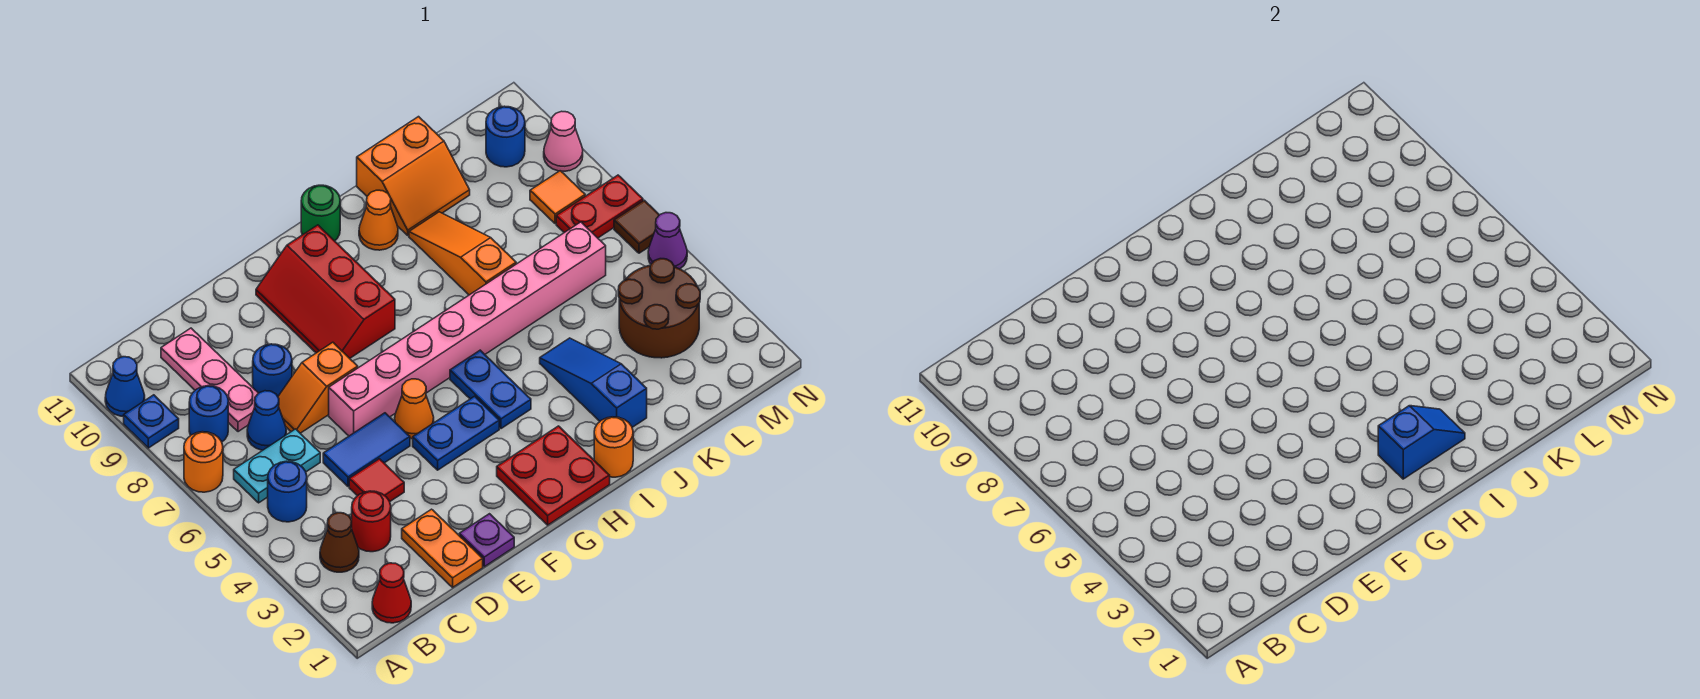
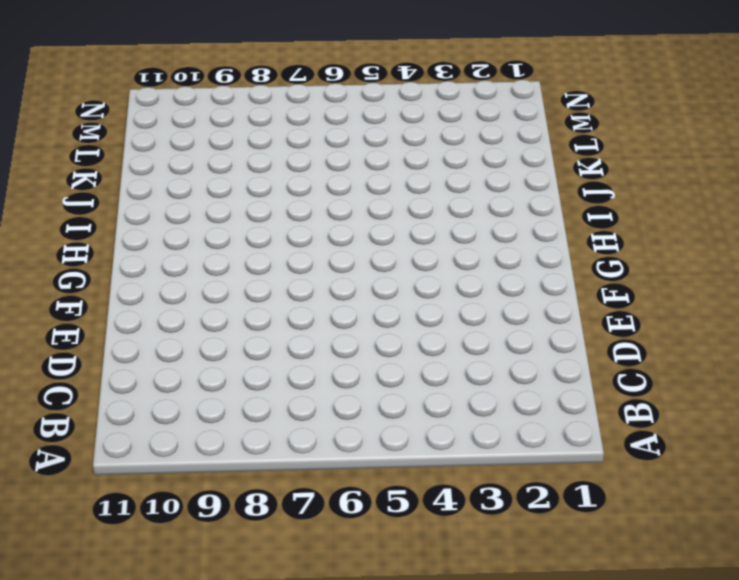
none -> orange round brick A7 level 1
none -> blue plate A9 level 1
none -> blue cone A10 level 1
none -> red cone B1 level 1

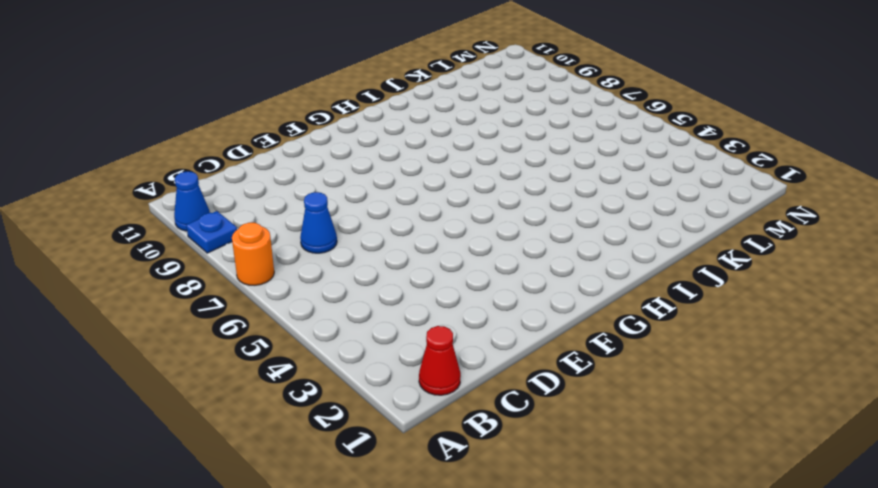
none -> brown cone B3 level 1
none -> blue round brick B5 level 1
none -> cyan plate B6:C6 level 1
none -> blue round brick B8 level 1

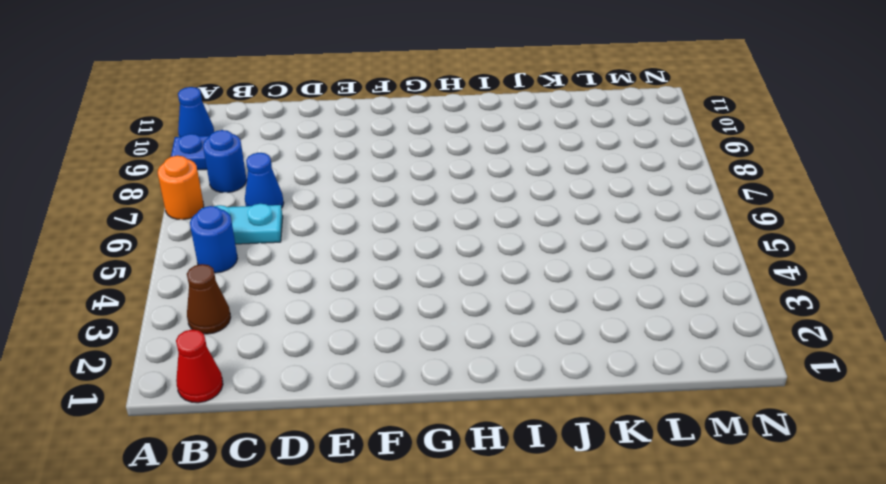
none -> red round brick C3 level 1
none -> pink plate C8:C10 level 1
none -> orange plate D1:D2 level 1
none -> red tile D4 level 1

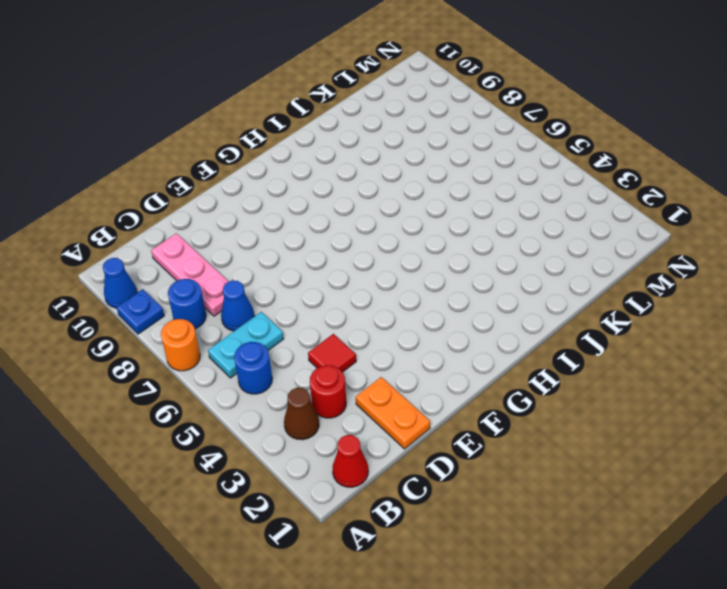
none -> blue tile D5:E5 level 1
none -> orange slope D7:E7 level 1 top E
none -> blue round brick D8 level 1
none -> purple plate E1 level 1

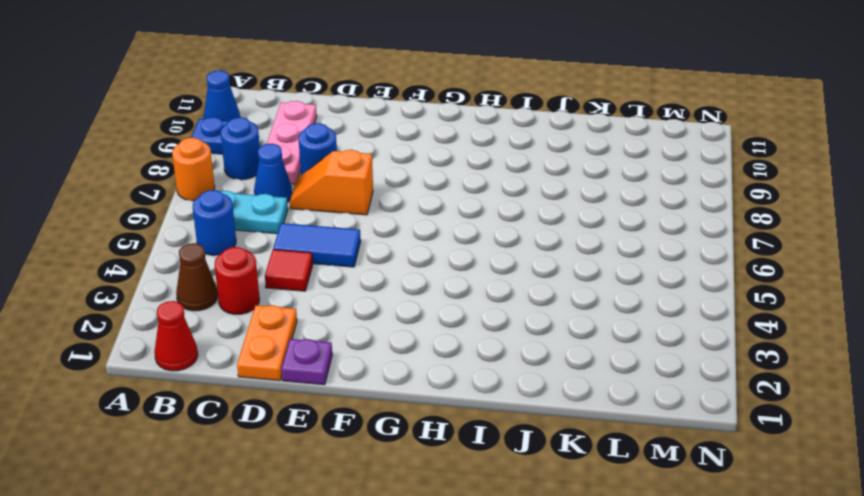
none -> pink brick E6:L6 level 1
none -> blue plate F4:G4 level 1
none -> orange cone F5 level 1
none -> red slope F8:G10 level 1 top G

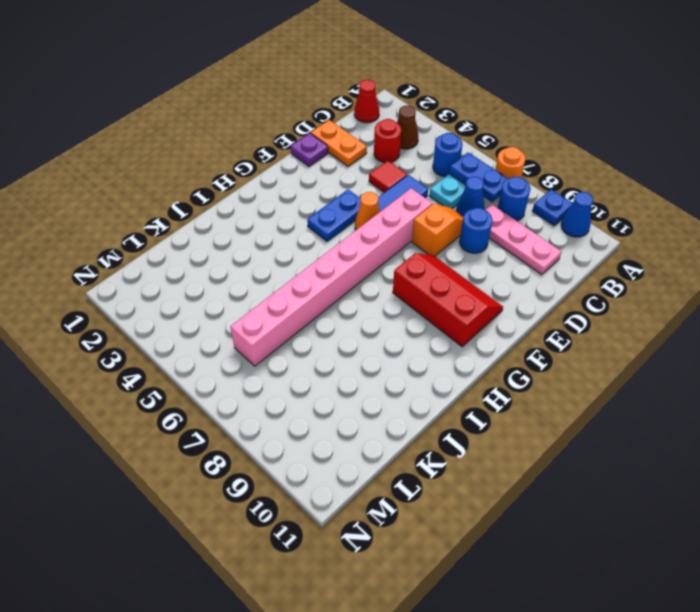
blue plate B6:B7 level 2 -> blue plate H4:H5 level 1
none -> red plate G1:H2 level 1
none -> green round brick H11 level 1
none -> orange round brick I1 level 1
none -> orange cone I10 level 1

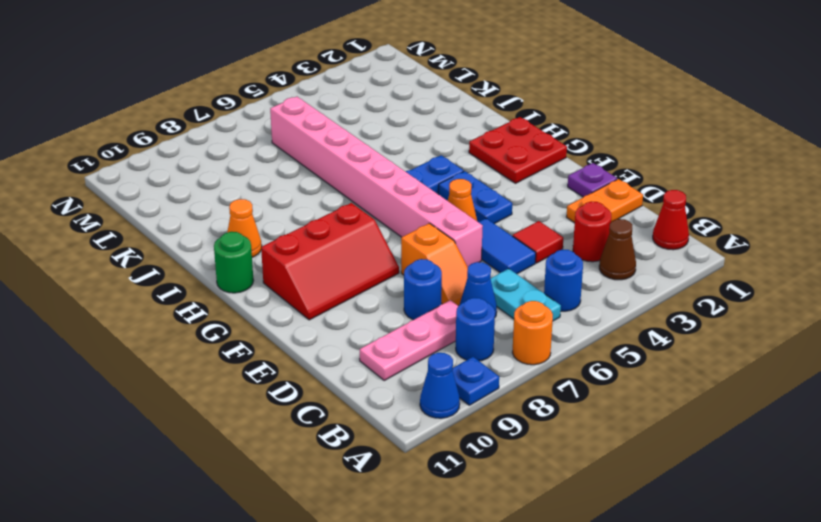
none -> orange round brick I1 level 1
none -> blue slope J2:J4 level 1 top 2
none -> orange slope J7:J9 level 1 top 7
none -> orange slope J10:K11 level 1 top 11

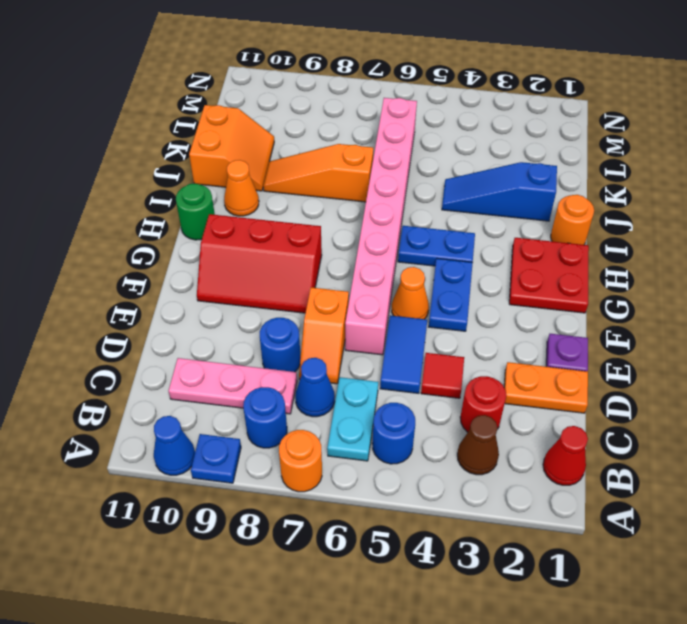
none -> brown round brick L3:M4 level 1
none -> red plate M7:N7 level 1
none -> orange tile M8 level 1
none -> blue round brick M10 level 1

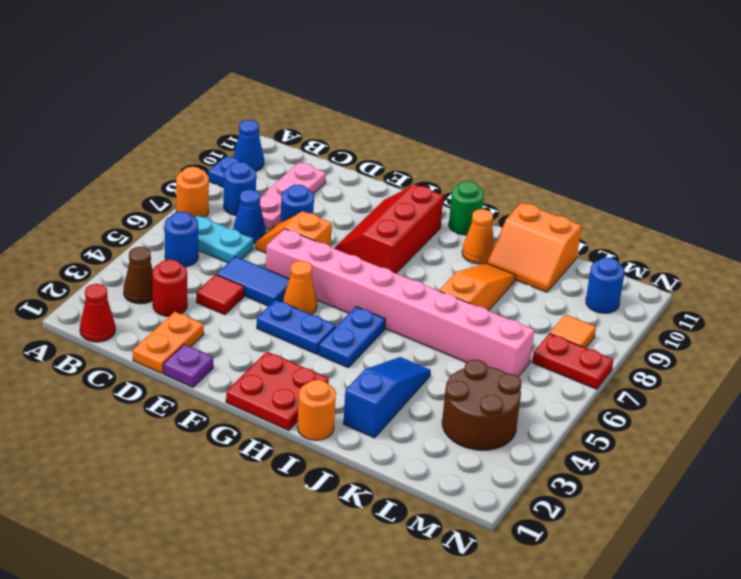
none -> purple cone N5 level 1
none -> brown tile N6 level 1
none -> pink cone N9 level 1
none -> blue slope H2:I2 level 2 top H

